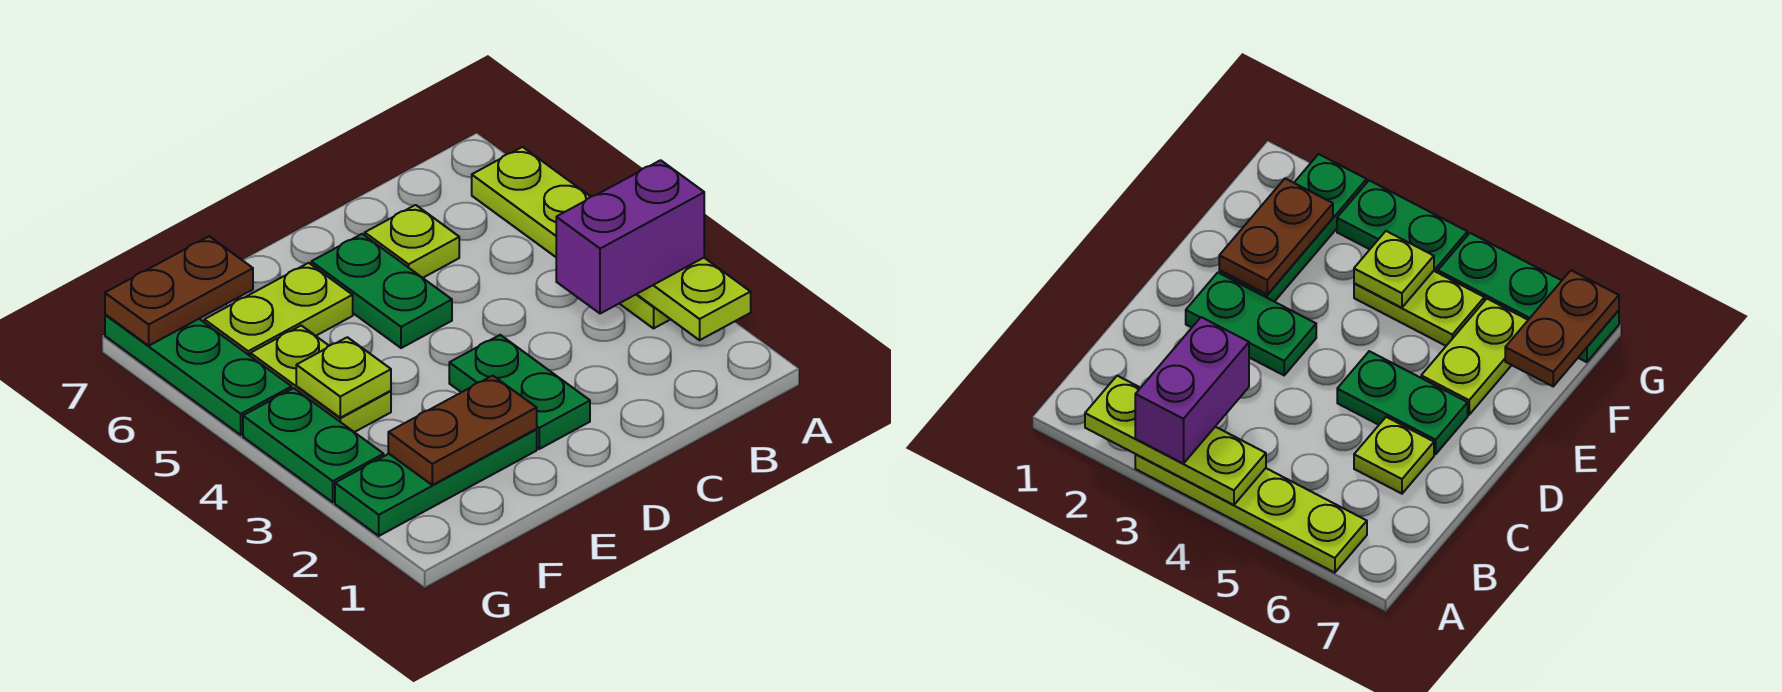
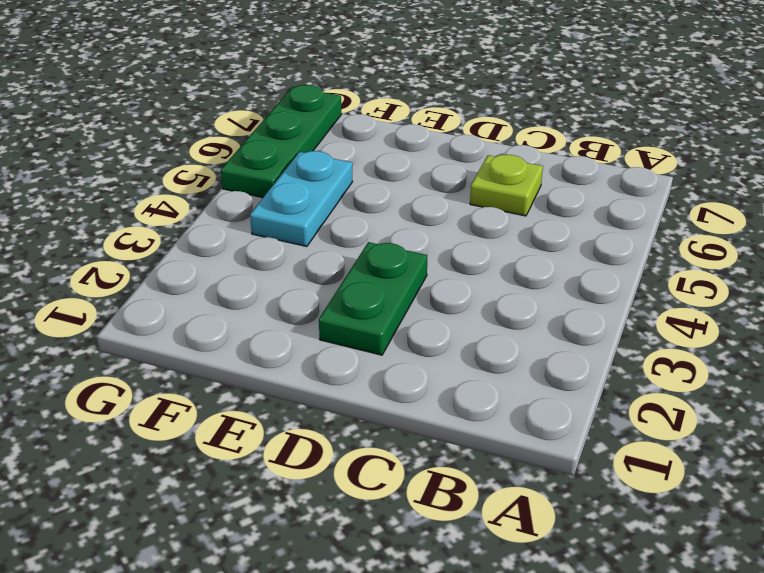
cyan plate F4:F5 level 1 -> lime plate F4:F5 level 1
none -> lime plate A3:A6 level 1
none -> green plate D5:D6 level 1
none -> green plate E2:G2 level 1

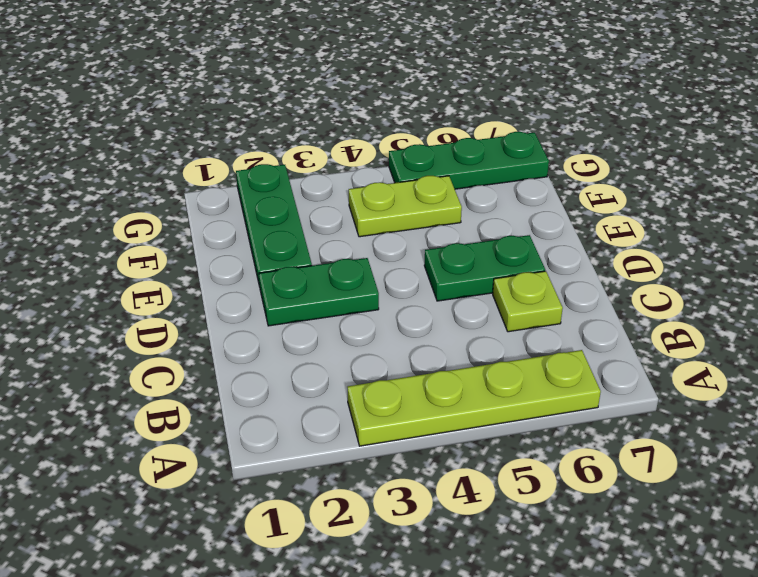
none -> lime plate E6:F6 level 1
none -> green plate G3:G4 level 1
none -> lime plate A2:A4 level 2

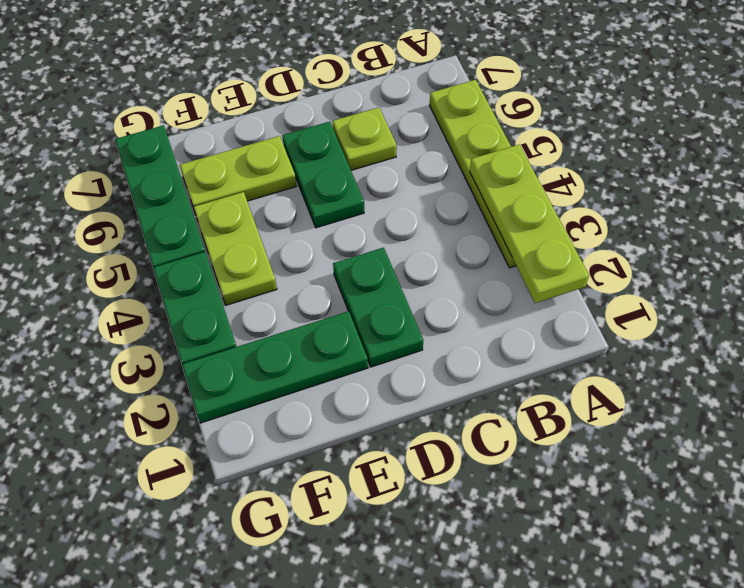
none -> brown plate E2:F2 level 2
none -> lime plate F4 level 2
none -> brown plate F7:G7 level 2

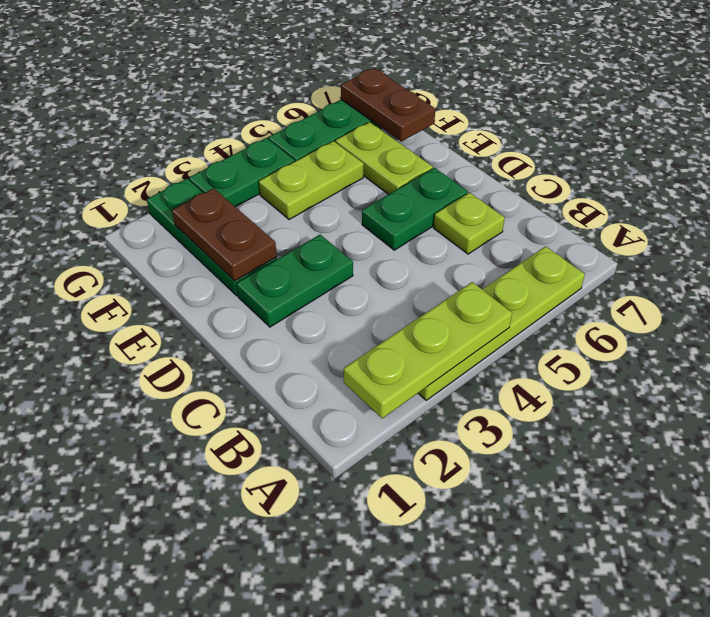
none -> lime plate F4 level 2
none -> purple brick A3:B3 level 3

